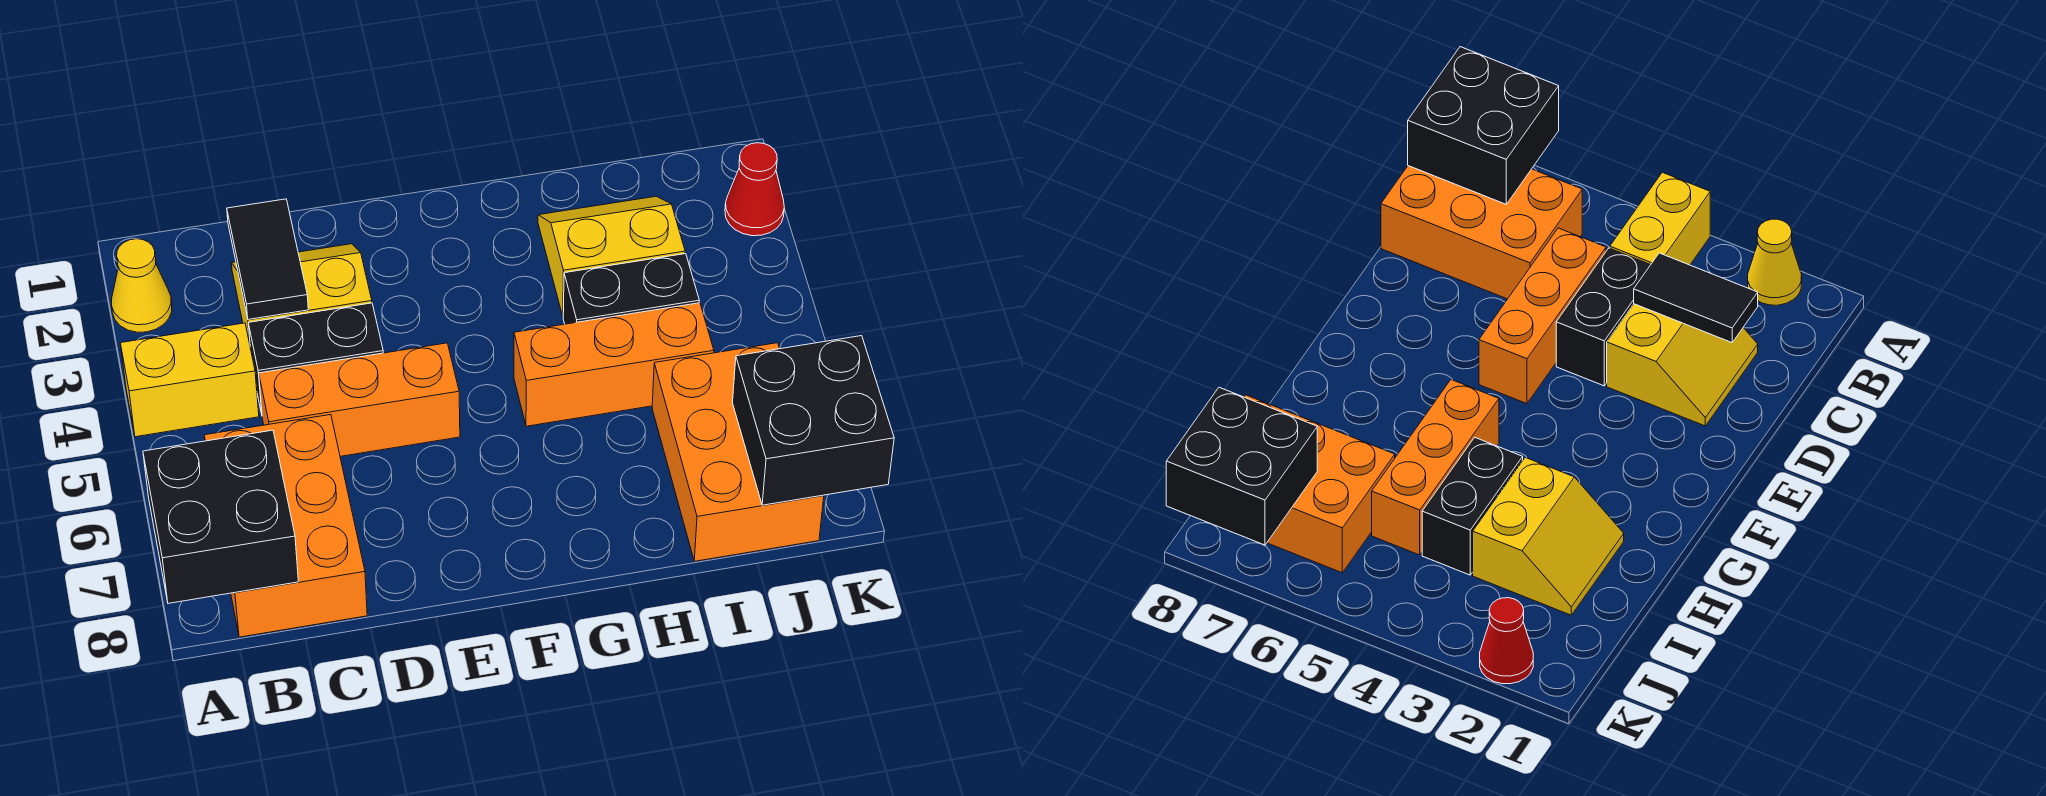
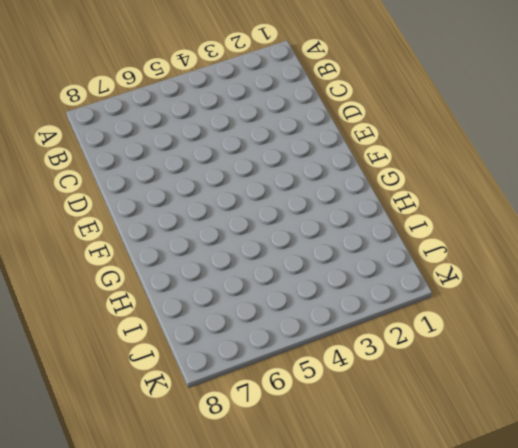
none -> yellow cone A2 level 1
none -> yellow brick A4:B4 level 1
none -> orange brick B6:C8 level 1

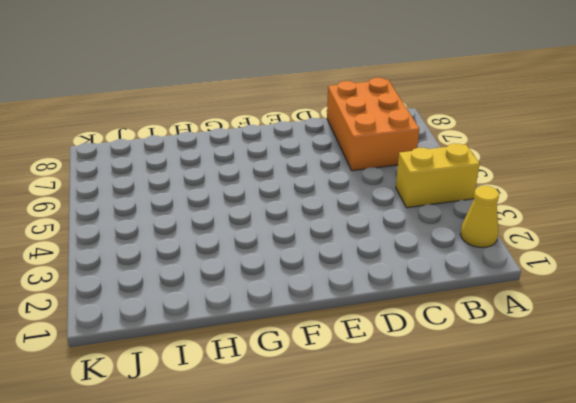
none -> yellow slope C2:D3 level 1 top 3
none -> black brick C4:D4 level 1
none -> orange brick C5:E5 level 1

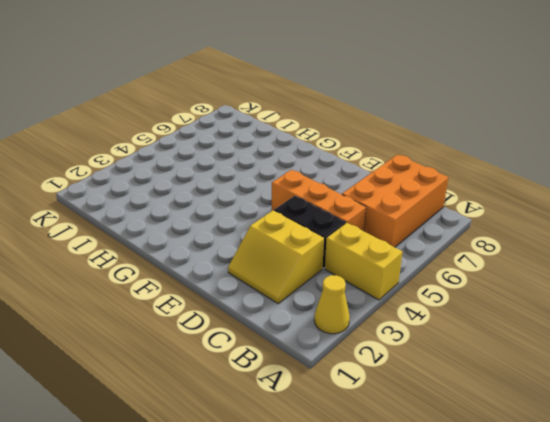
none -> orange brick G5:I5 level 1
none -> yellow slope H2:I3 level 1 top 3
none -> black brick H4:I4 level 1

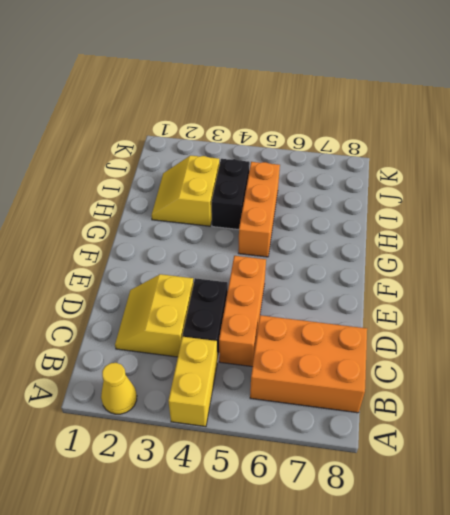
none -> orange brick I6:J8 level 1
none -> red cone K2 level 1
none -> black brick A7:B8 level 2

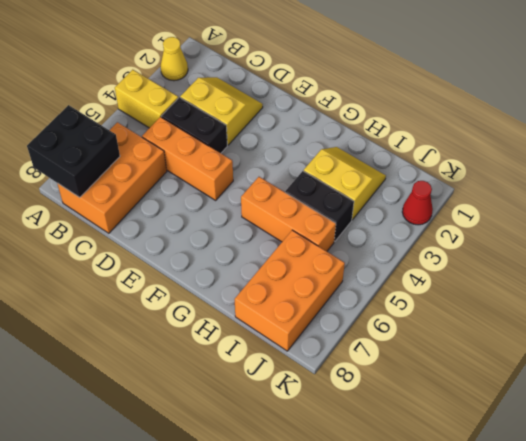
none -> black tile C2:C3 level 2
none -> black brick J7:K8 level 2

